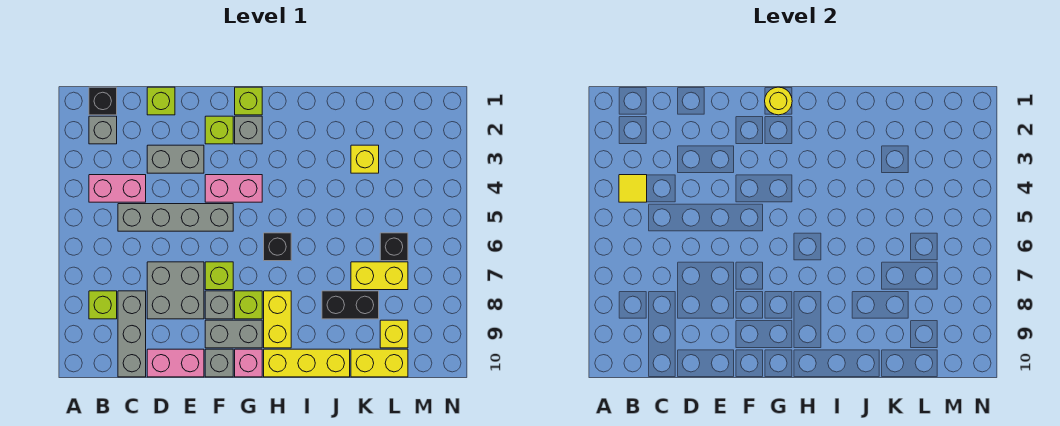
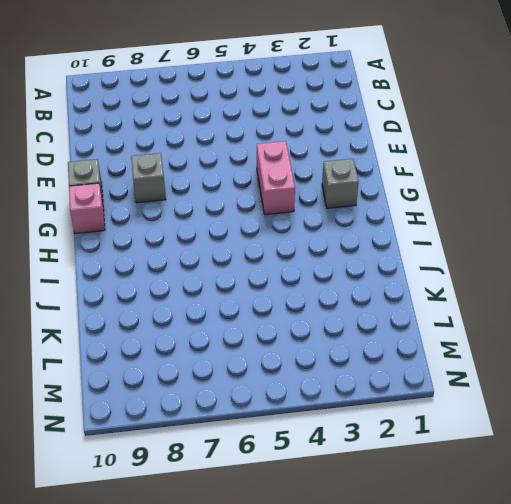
none -> black brick B1 level 1
none -> grey brick B2 level 1
none -> pink brick B4:C4 level 1
none -> lime brick B8 level 1

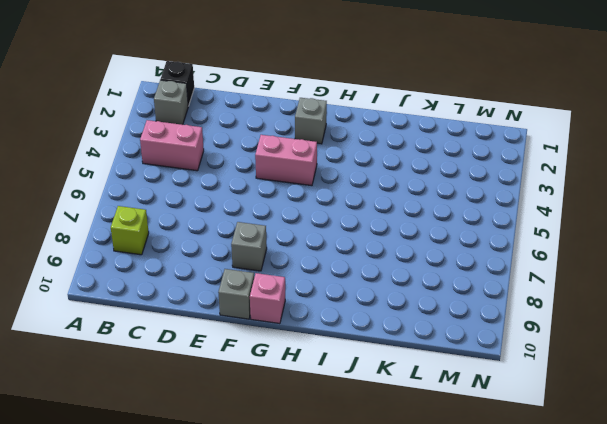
none -> grey brick C5:F5 level 1
none -> grey brick C8:C10 level 1
none -> lime brick D1 level 1
none -> grey brick D3:E3 level 1

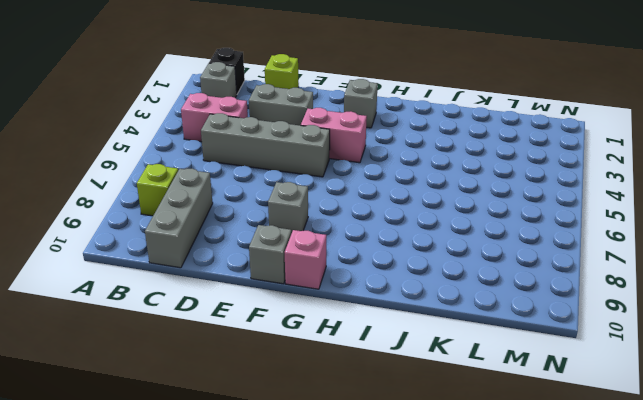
none -> grey brick D7:E8 level 1
none -> pink brick D10:E10 level 1
none -> lime brick F2 level 1
none -> lime brick F7 level 1

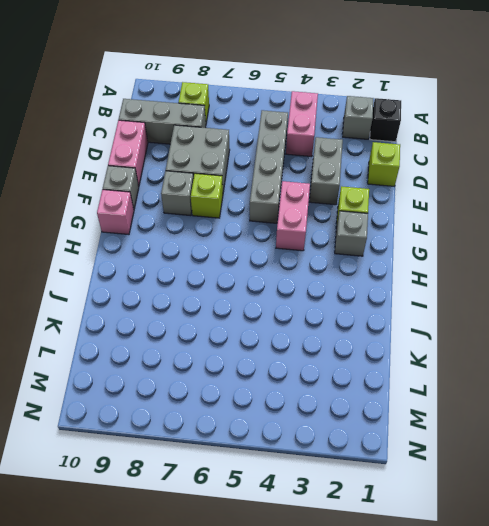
none -> grey brick F9:G9 level 1
none -> lime brick G1 level 1
none -> lime brick G8 level 1
none -> black brick H6 level 1

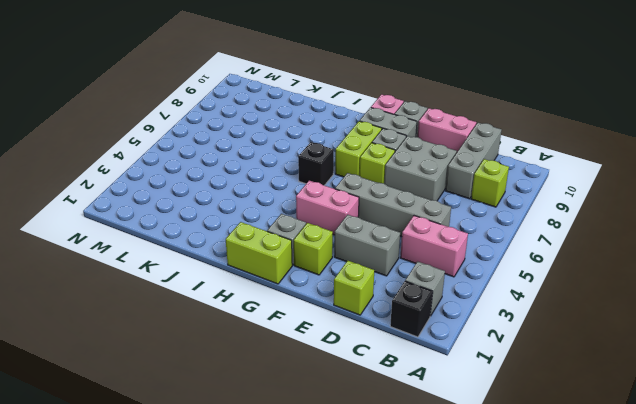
lime brick G1:H1 level 1 -> lime brick G1 level 1
lime brick G7:G8 level 1 -> lime brick G8 level 1
none -> yellow brick H8:H9 level 1
none -> yellow brick H10:J10 level 1
none -> black brick J8:K8 level 1
none -> yellow brick K3 level 1

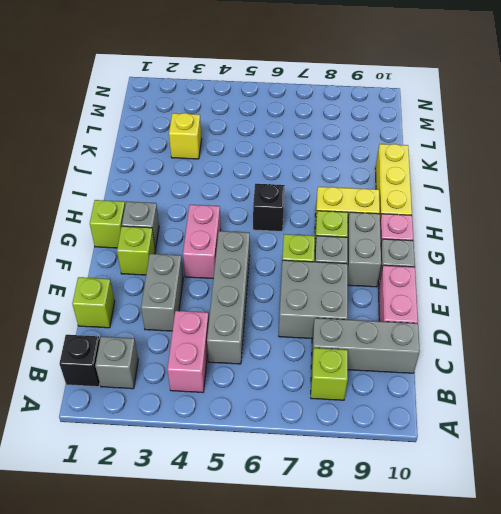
none -> black brick J8:K8 level 1
none -> yellow brick K7:L7 level 1
none -> yellow brick K10:L10 level 1
none -> black brick L6 level 1

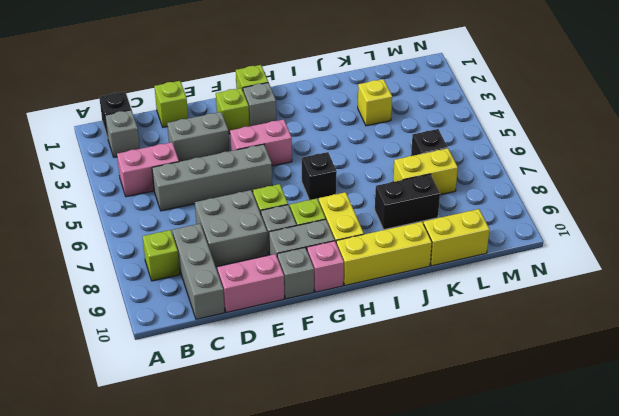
none -> yellow brick L9 level 1
none -> yellow tile B4 level 2
none -> yellow round brick G1 level 2

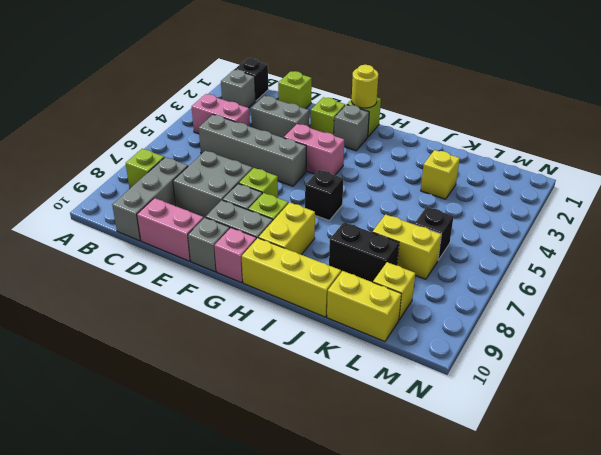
none -> yellow tile B4 level 2

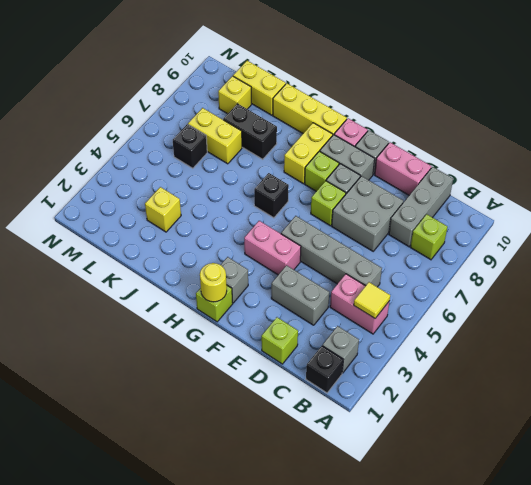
none -> lime brick F2 level 1

